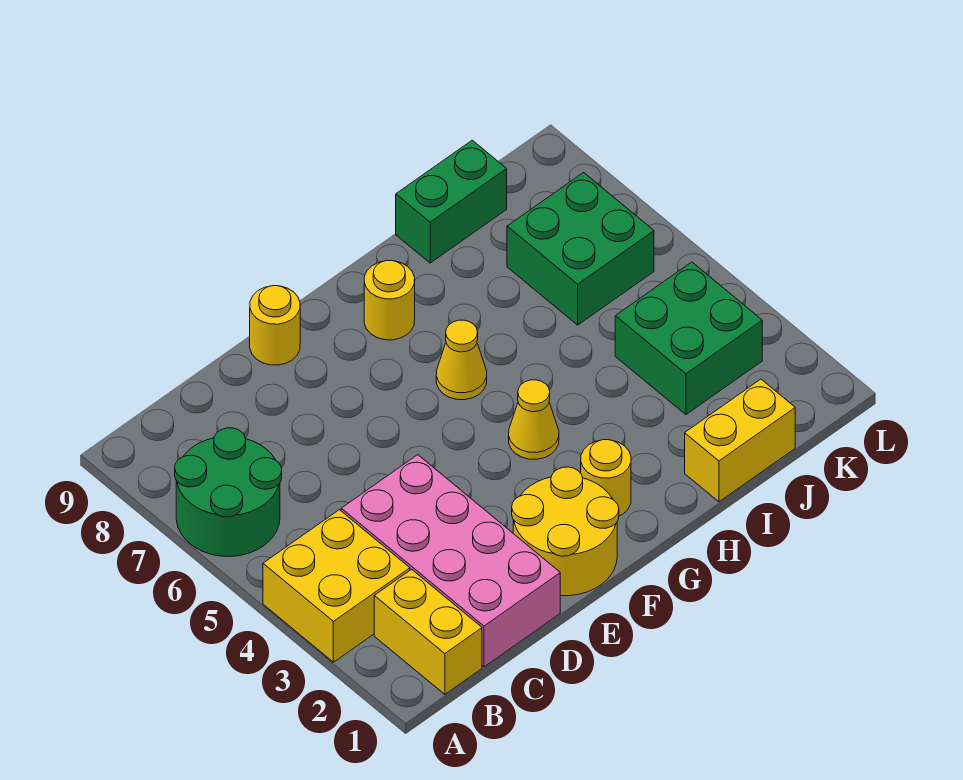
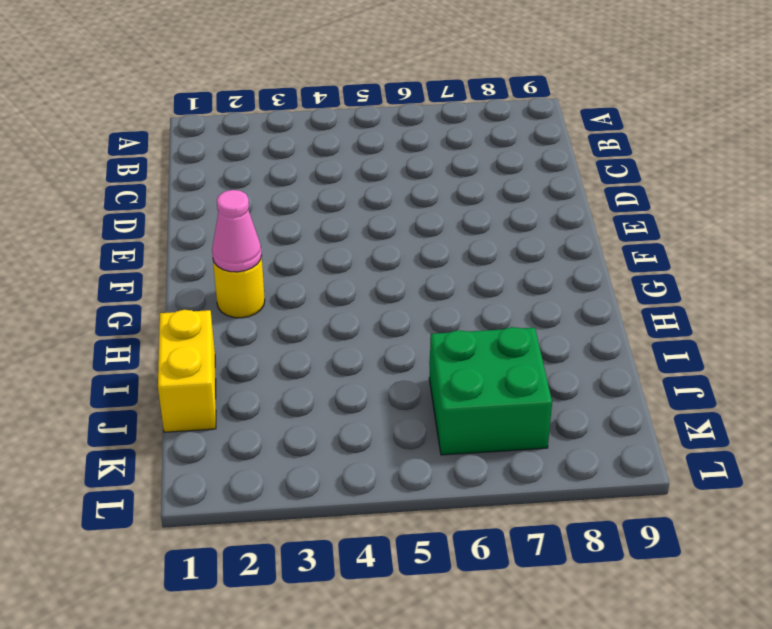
pink cone G2 level 2 -> none
none -> yellow brick A3:B4 level 1
none -> green round brick A6:B7 level 1
none -> yellow brick B1:B2 level 1

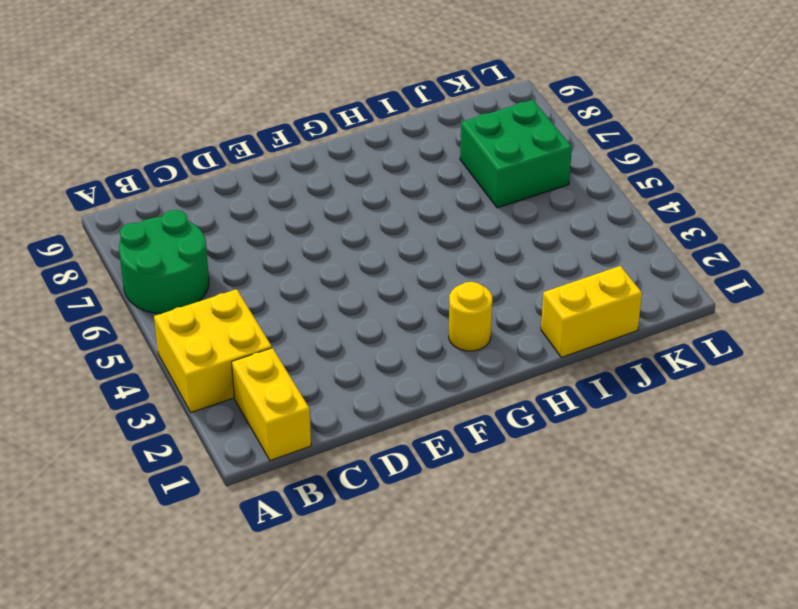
none -> pink brick C1:D4 level 1
none -> yellow round brick E1:F2 level 1
none -> yellow round brick E9 level 1

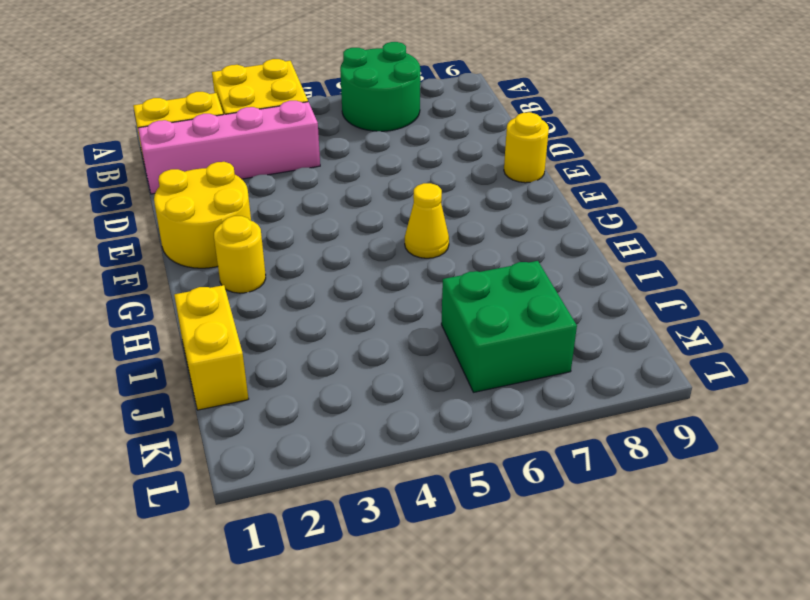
pink brick C1:C4 level 1 -> pink brick C1:D4 level 1
none -> yellow cone G4 level 1
none -> yellow round brick G8 level 1
none -> green brick I9:J9 level 1

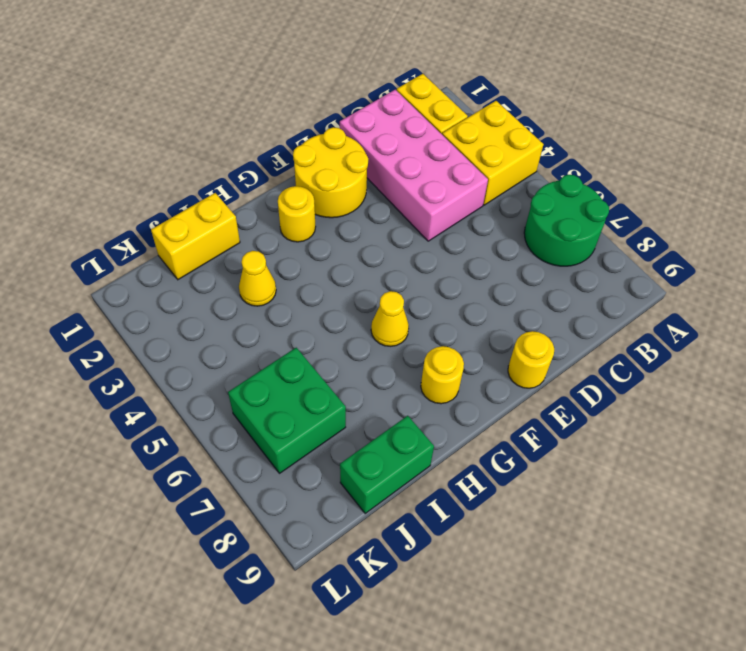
yellow cone I3 level 1 -> yellow cone G4 level 1
none -> green brick J3:K4 level 1

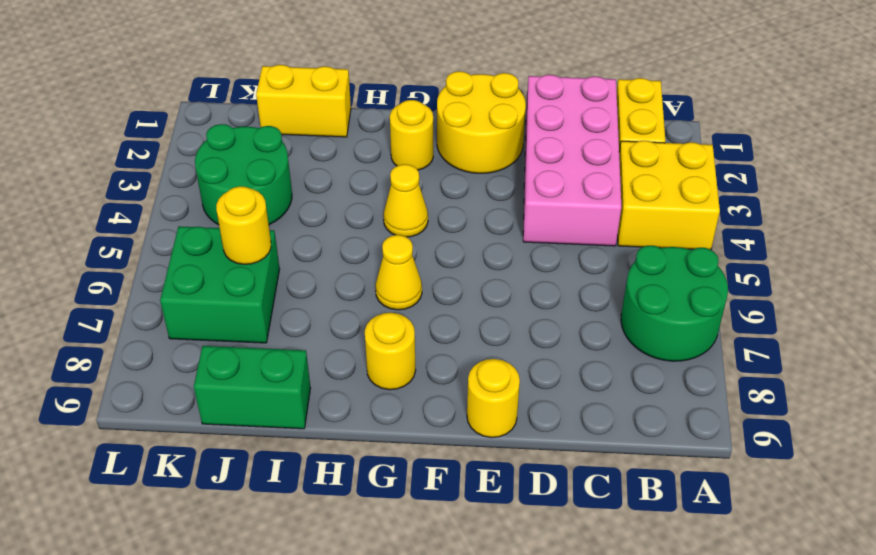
green round brick J3:K4 level 1 -> green brick J3:K4 level 1
yellow round brick J6 level 2 -> none

